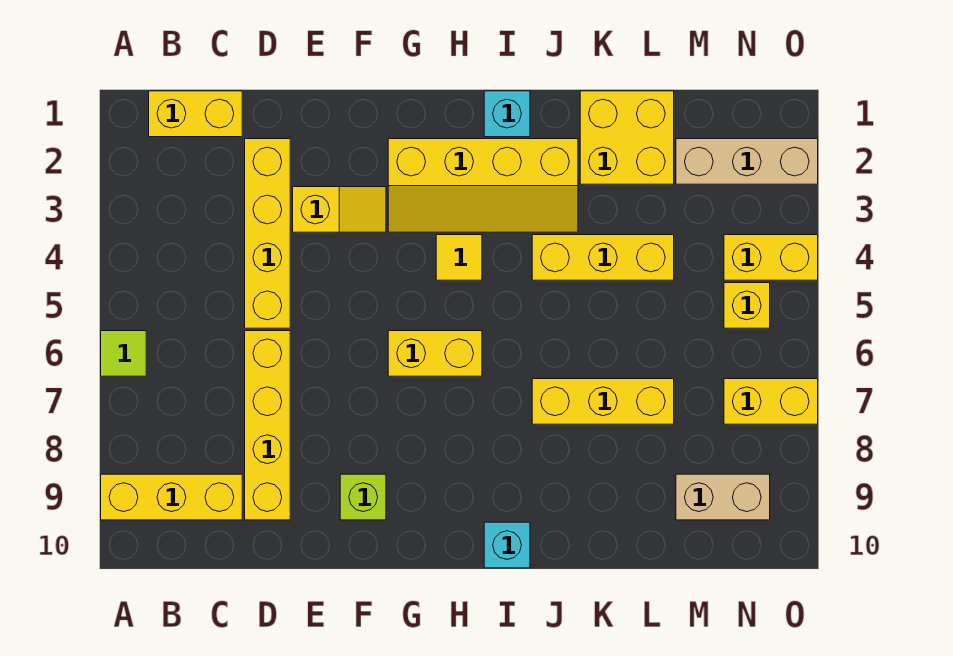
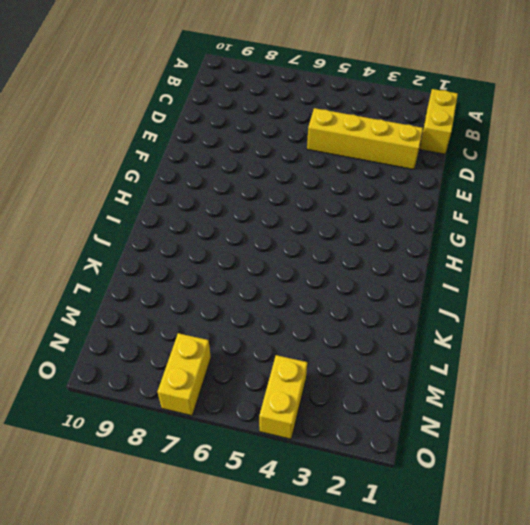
none -> lime tile A6 level 1
none -> yellow brick A9:C9 level 1
none -> yellow brick D6:D9 level 1

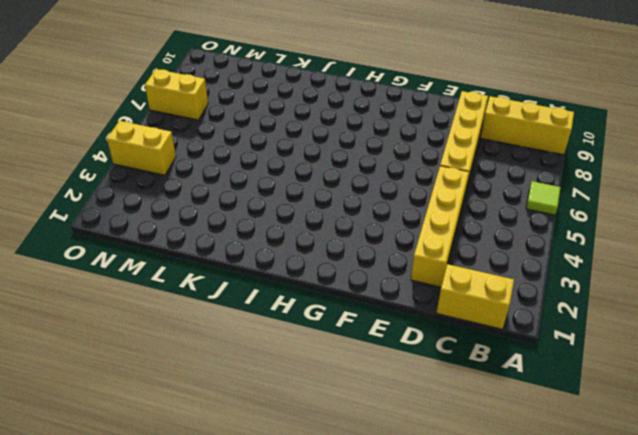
none -> yellow slope E3:F3 level 1 top E
none -> lime brick F9 level 1
none -> yellow slope G2:J3 level 1 top 2

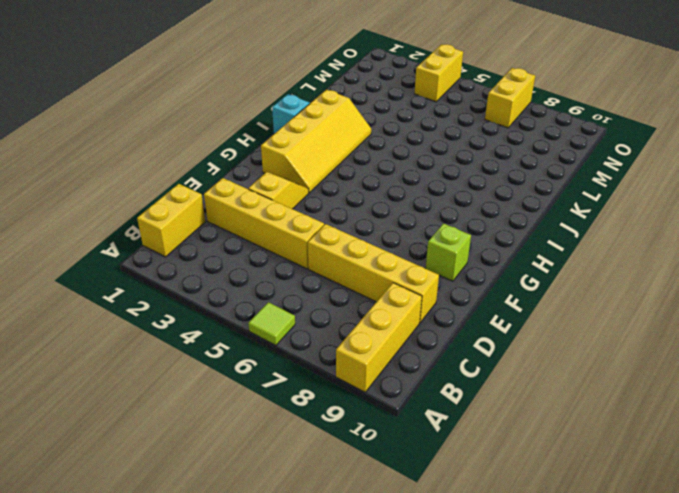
none -> yellow brick G6:H6 level 1
none -> yellow tile H4 level 1
none -> cyan brick I10 level 1

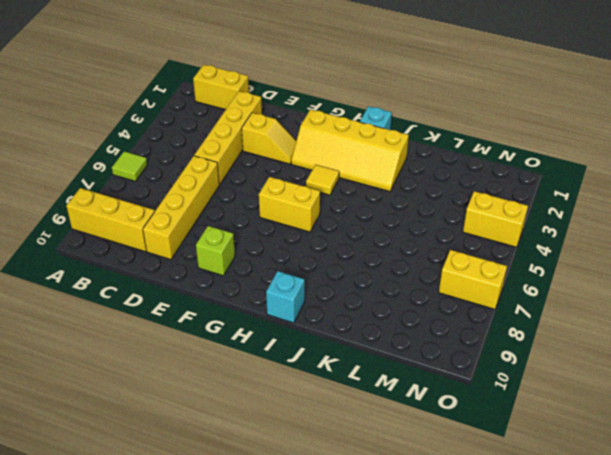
none -> yellow brick J4:L4 level 1
none -> yellow brick J7:L7 level 1
none -> yellow brick K1:L2 level 1

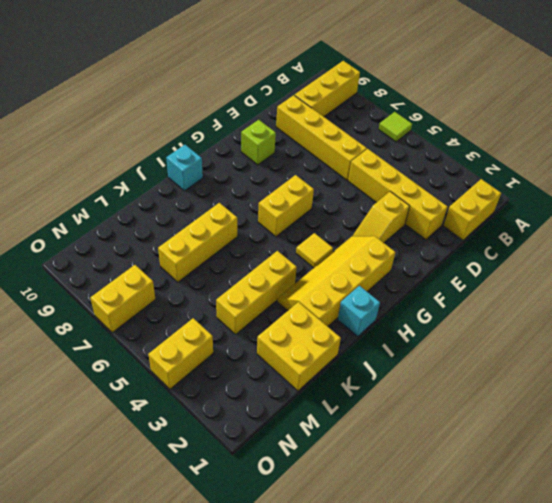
none -> tan brick M2:O2 level 1
none -> tan brick M9:N9 level 1
none -> yellow brick N5 level 1

